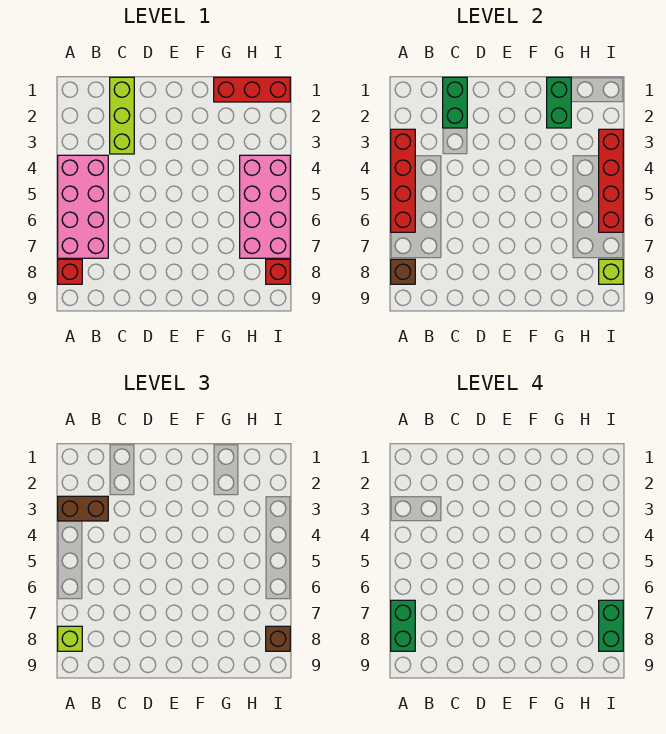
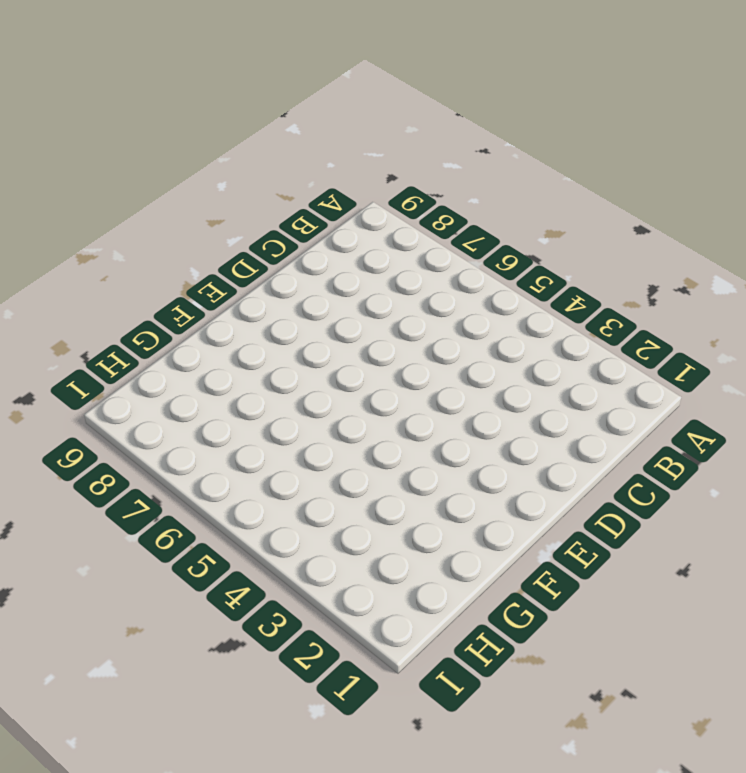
none -> pink brick A4:B7 level 1
none -> red brick A8 level 1
none -> lime brick C1:C3 level 1

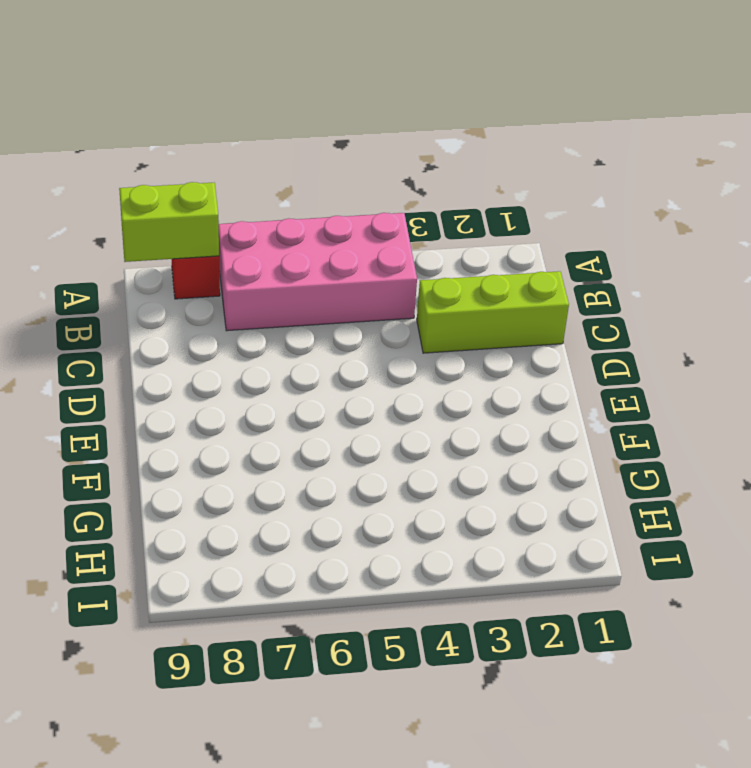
lime brick A8:A9 level 2 -> brown brick A8 level 2
none -> red brick G1:I1 level 1
none -> pink brick H4:I7 level 1
none -> red brick I8 level 1

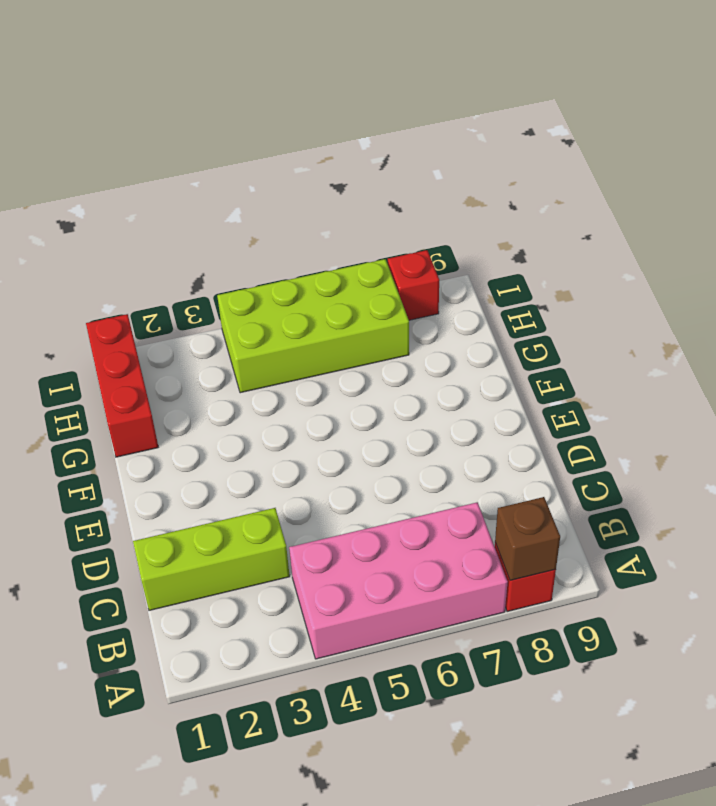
lime brick H4:I7 level 1 -> pink brick H4:I7 level 1
none -> red brick A3:A6 level 2
none -> green brick C1:C2 level 2
none -> green brick G1:G2 level 2

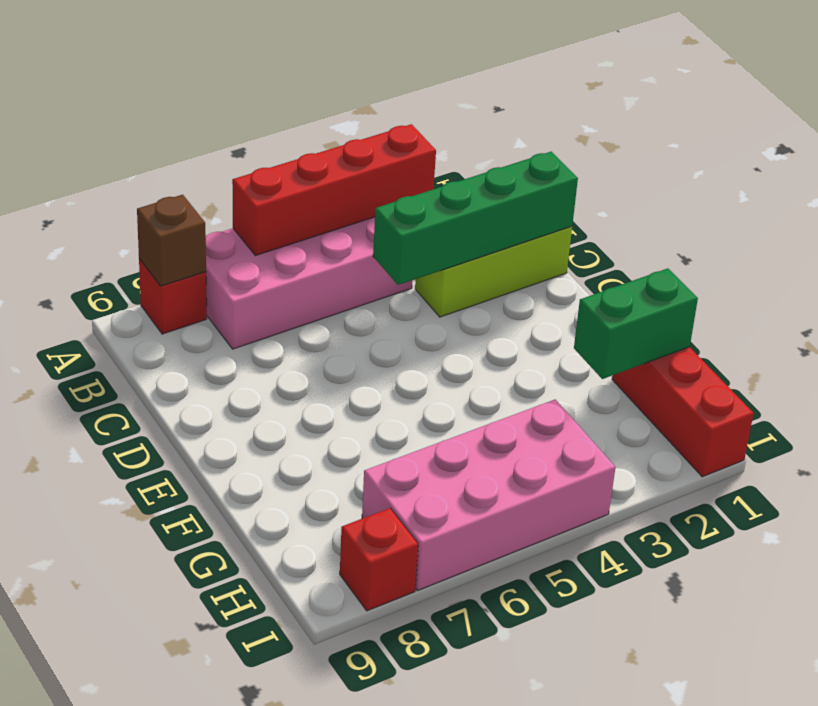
green brick C1:C4 level 2 -> green brick C1:C2 level 2
none -> red brick I3:I6 level 2
none -> lime brick I8 level 2
none -> brown brick A3:B3 level 3

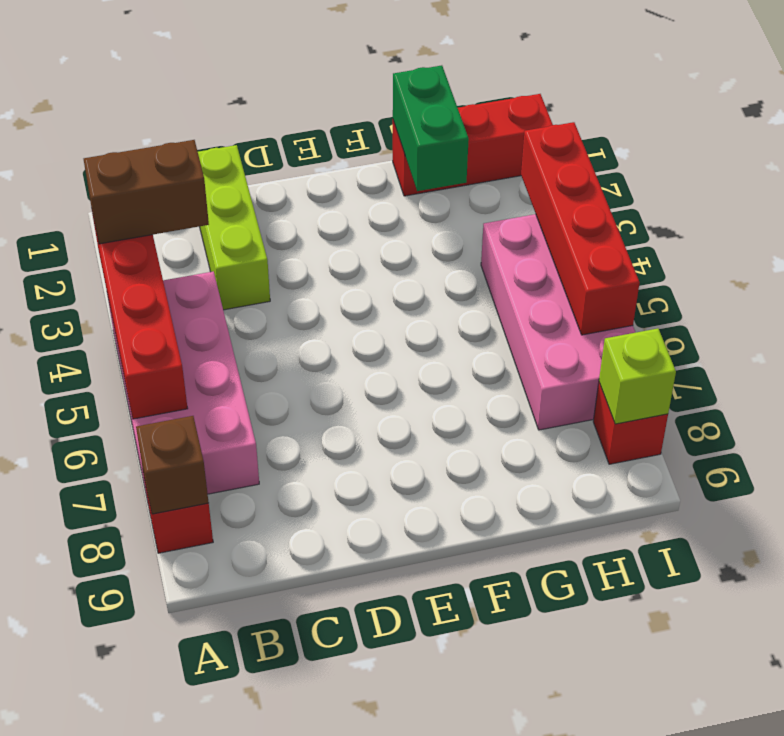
none -> green brick C1:C2 level 2
none -> lime brick A8 level 3
none -> brown brick I8 level 3

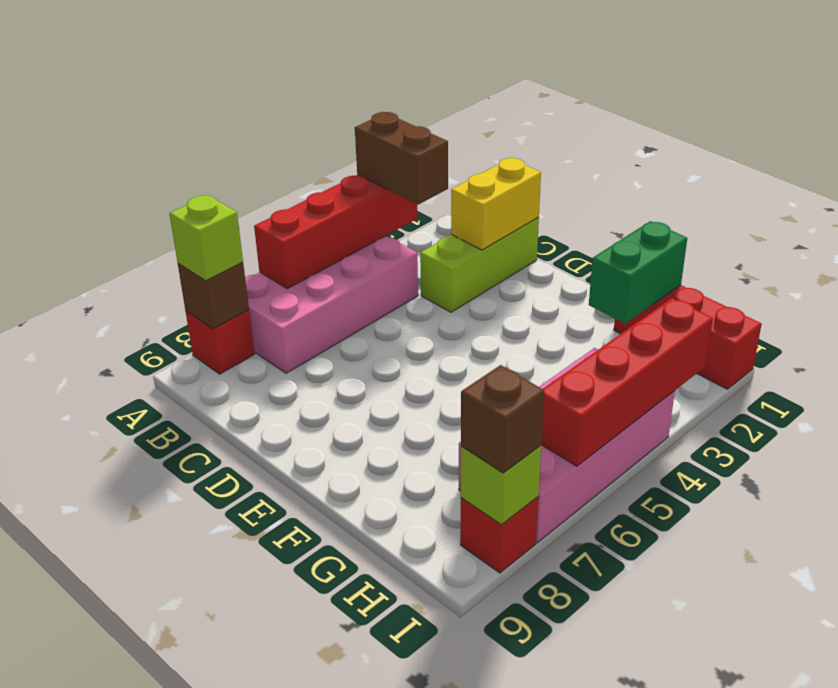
yellow brick C1:C2 level 2 -> green brick C1:C2 level 2
none -> green brick A7:A8 level 4
none -> green brick I7:I8 level 4

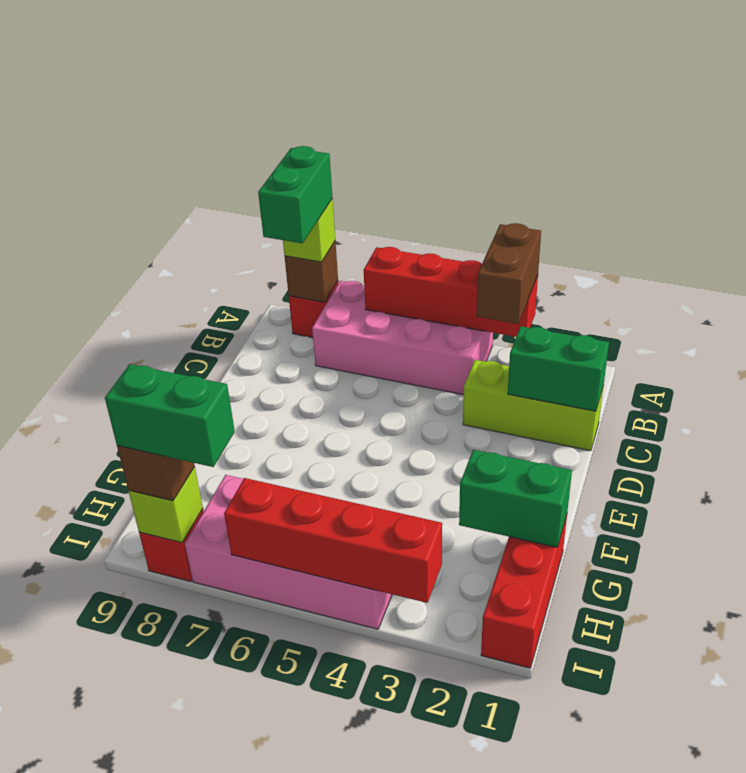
green brick A8:B8 level 4 -> green brick A7:A8 level 4

